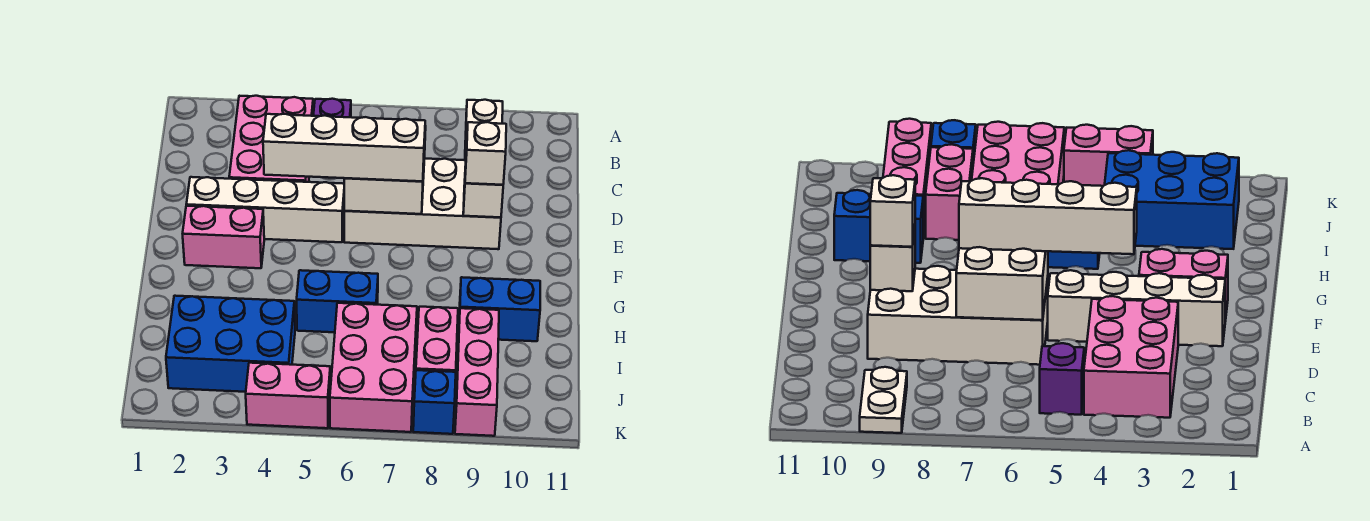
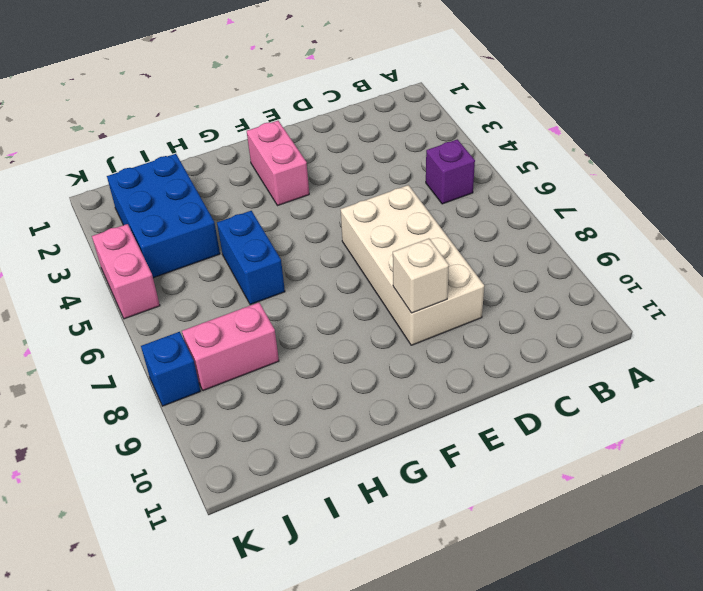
none -> white plate A9:B9 level 1
none -> pink brick B3:D4 level 1
none -> white brick E2:E5 level 1

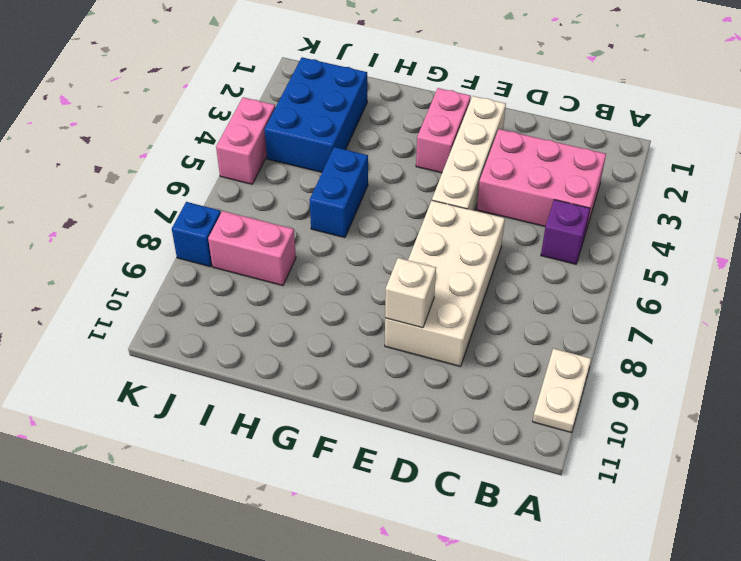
white plate A9:A10 level 1 -> white plate A9:B9 level 1
none -> blue brick H9:H10 level 1
none -> pink brick I6:K7 level 1
none -> pink brick I9:K9 level 1

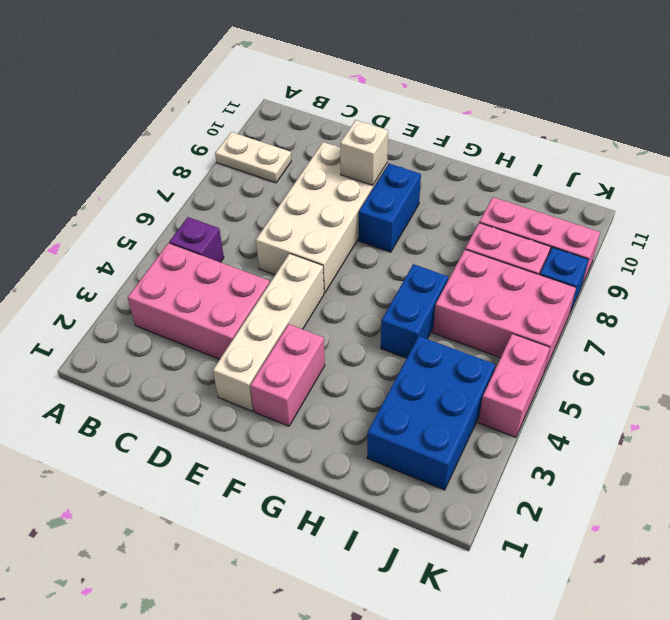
blue brick F8:F9 level 1 -> blue brick H9:H10 level 1
none -> white brick D6:E7 level 2
none -> white brick E4:E7 level 3
none -> white brick E9 level 3

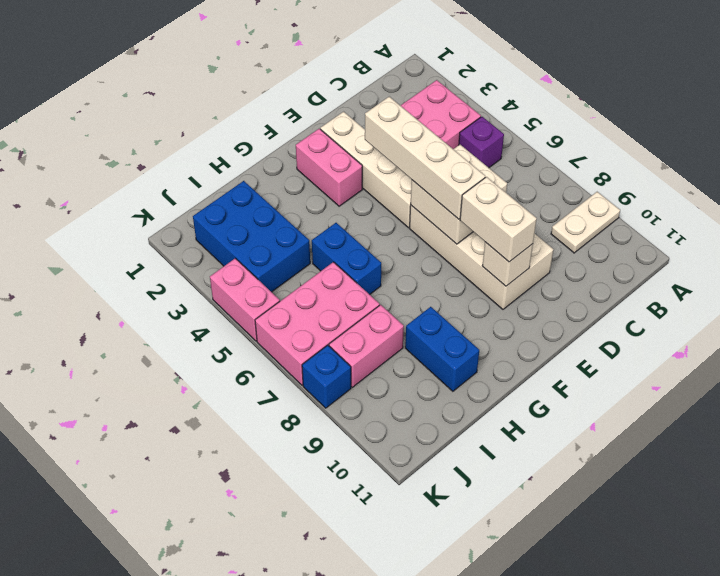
white brick E8:E9 level 3 -> white brick E9 level 3
none -> pink brick I9:K9 level 1

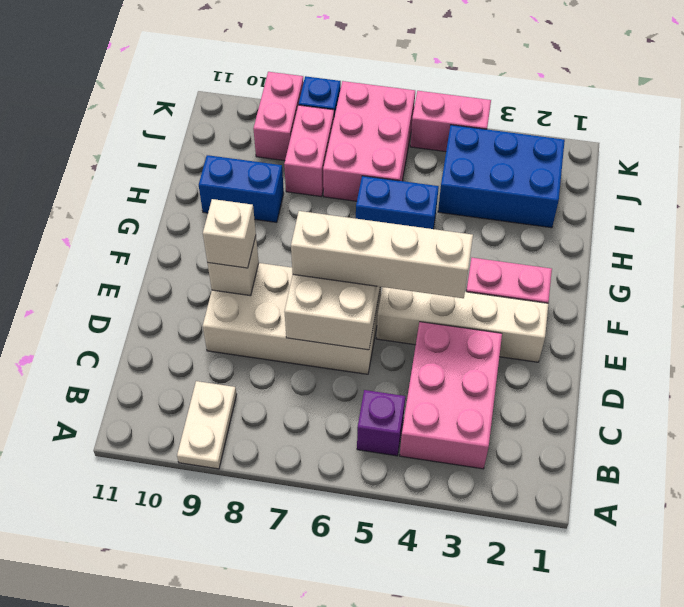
pink brick J9:K9 level 1 -> pink brick I9:K9 level 1

